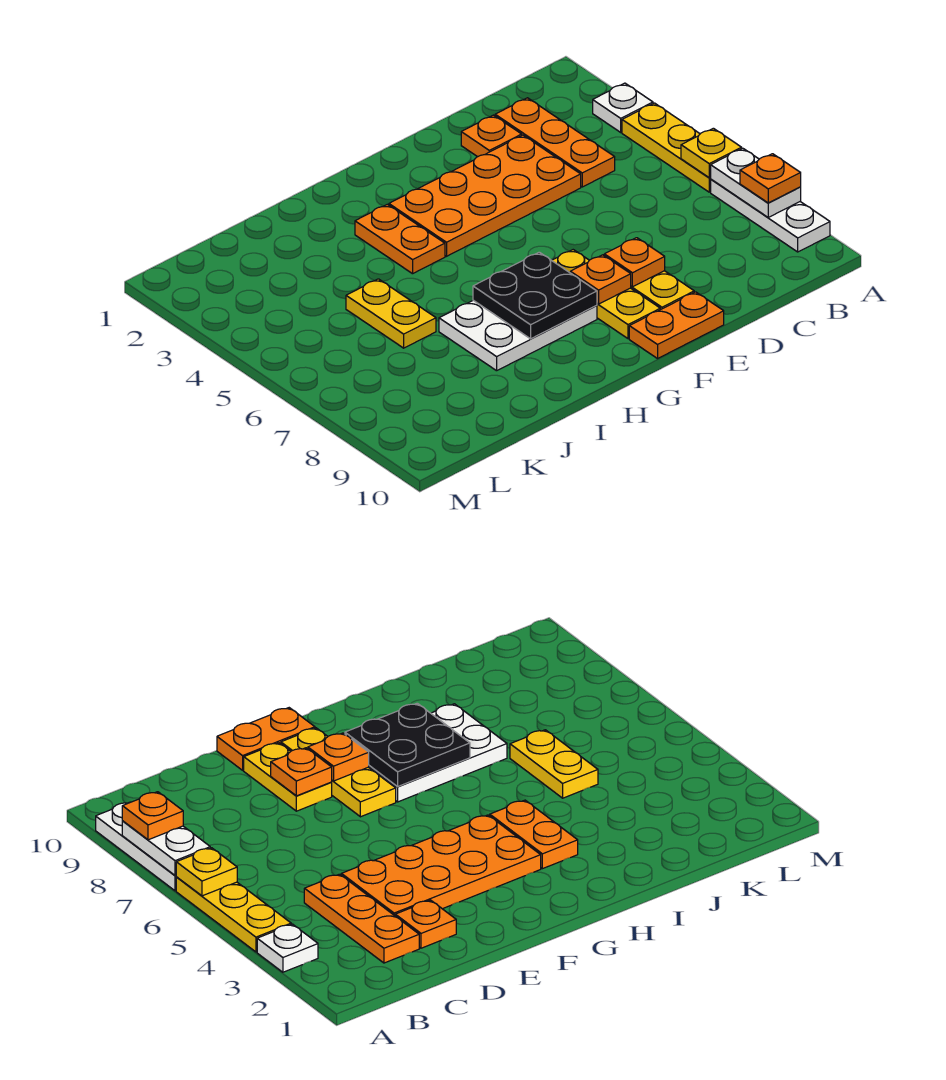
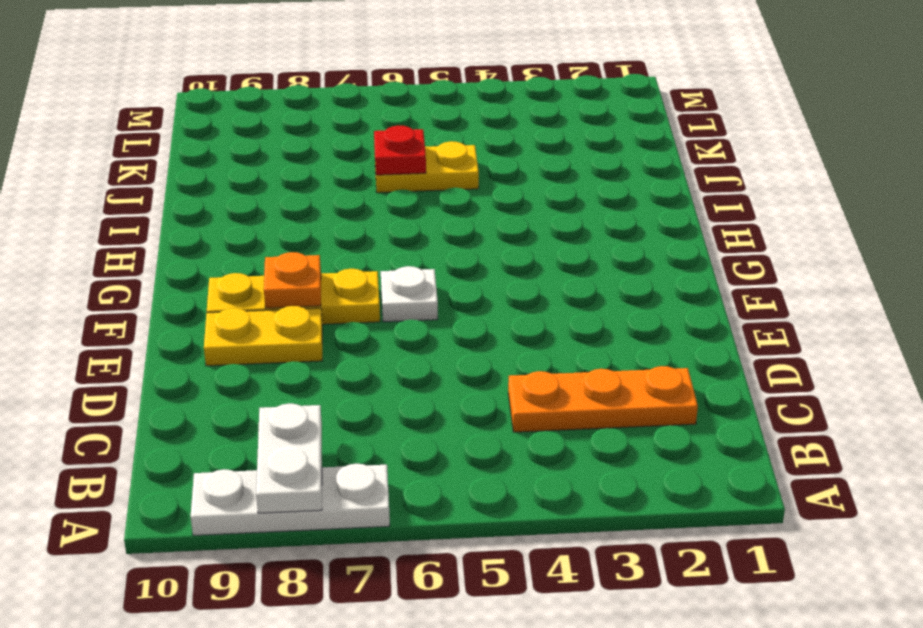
white plate A8:B8 level 2 -> white plate A7:A8 level 2
white plate F6 level 1 -> white plate A3 level 1
red plate J6 level 2 -> none
none -> yellow plate A4:A6 level 1
none -> orange plate D2 level 1
none -> orange plate D3:G4 level 1

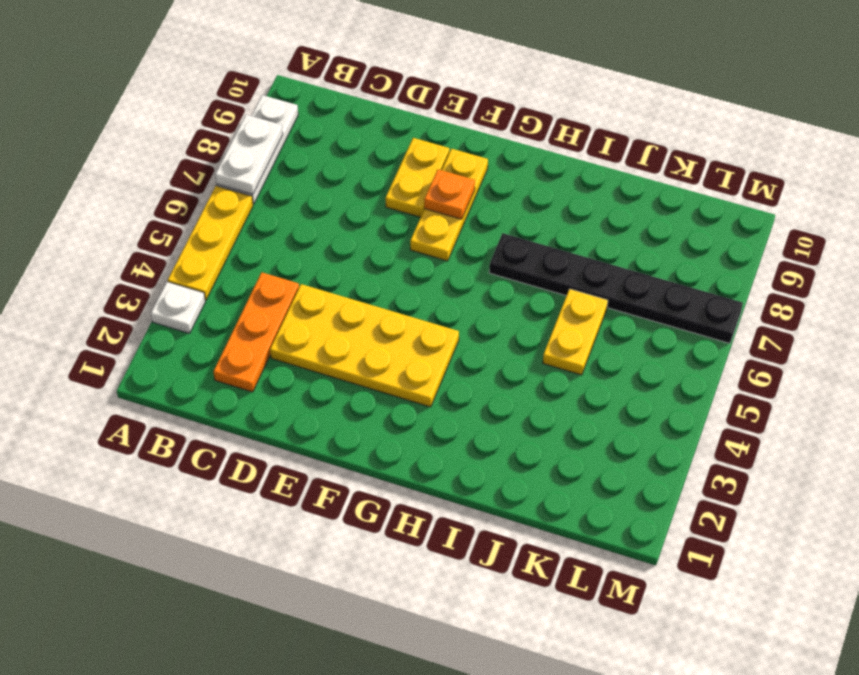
yellow plate D3:G4 level 1 -> orange plate D3:G4 level 1
black plate H7:M7 level 1 -> white plate G7:I8 level 1
none -> orange plate D2 level 1
none -> orange plate E10:F10 level 1
none -> orange plate H3:H4 level 1

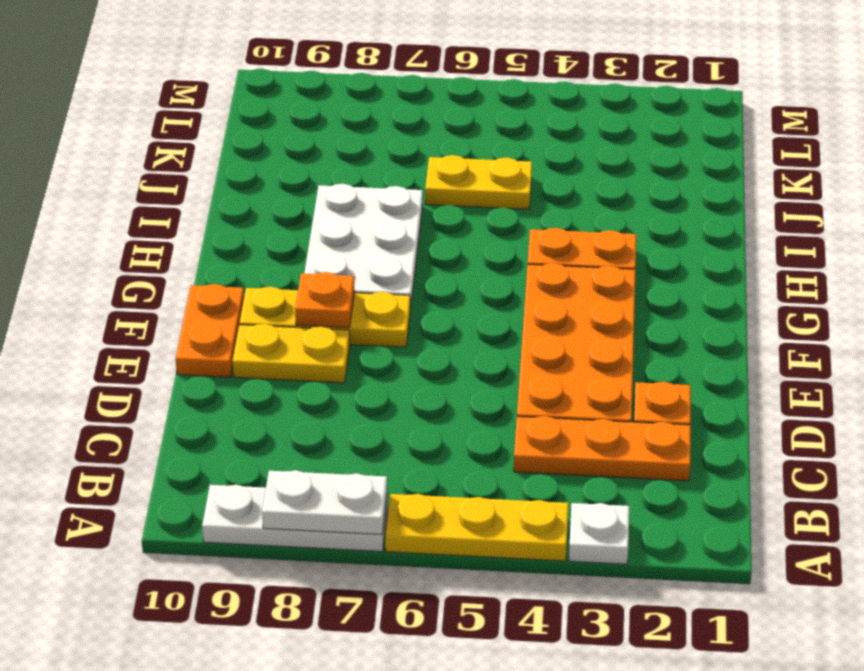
none -> yellow plate A6 level 2
none -> orange plate E8 level 2
none -> black plate G7:H8 level 2

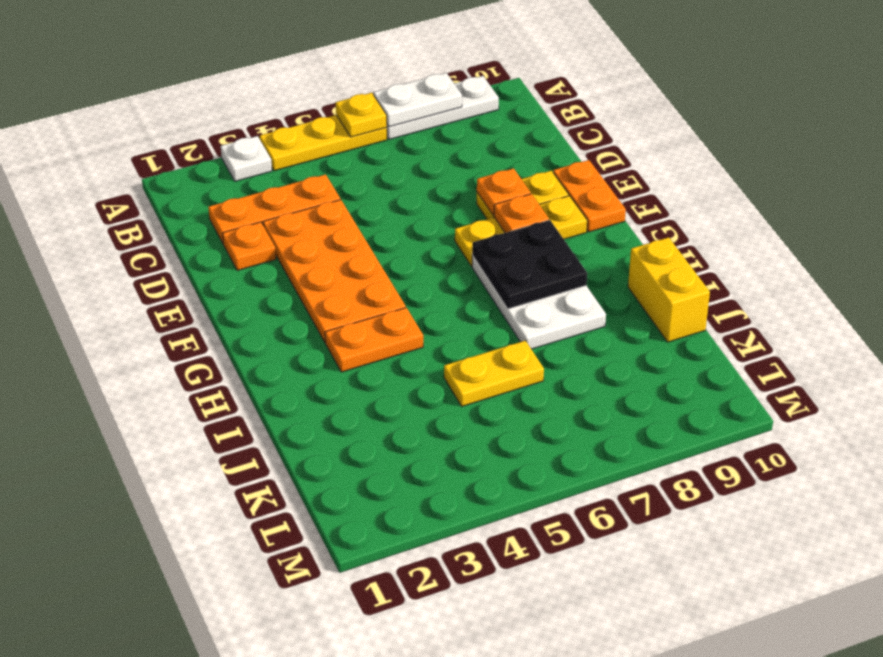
yellow brick I10:J10 level 1 -> none
none -> orange plate A8 level 3

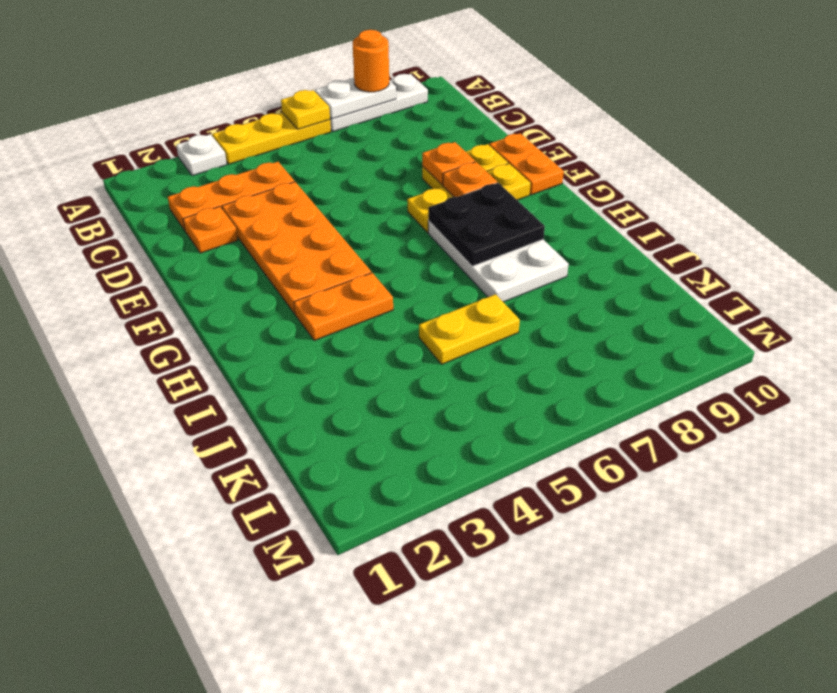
orange round brick A8 level 3 -> orange plate A8 level 3

